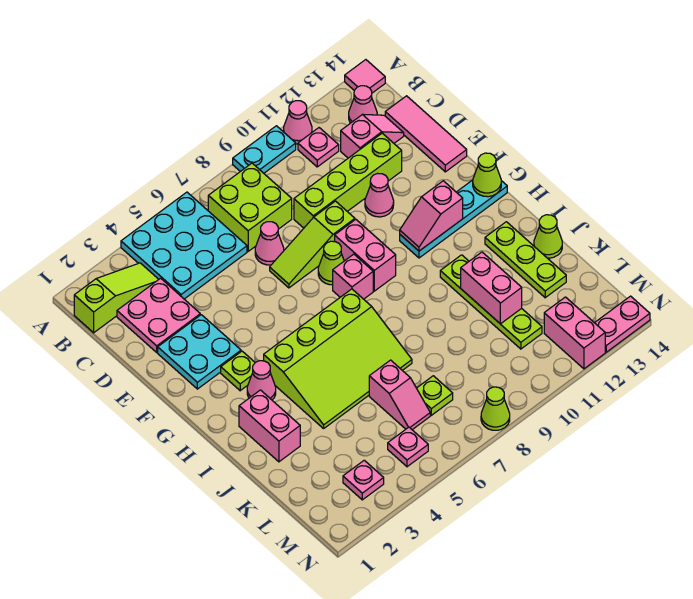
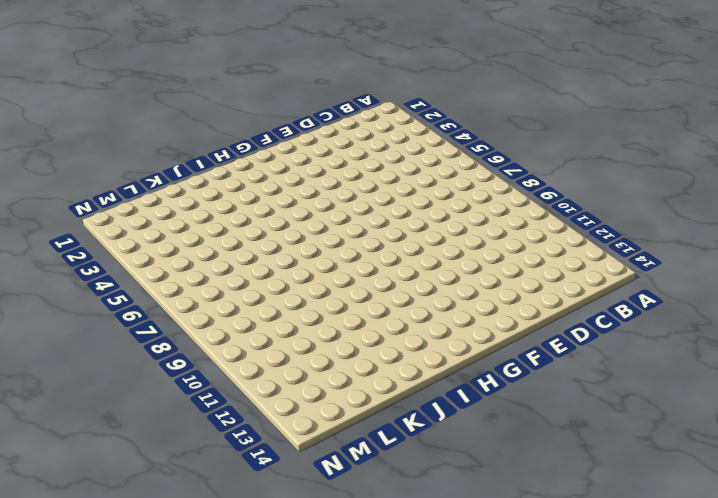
none -> cyan plate A4:C6 level 1
none -> cyan plate A9:A10 level 1
none -> pink cone A11 level 1
none -> pink tile A14 level 1

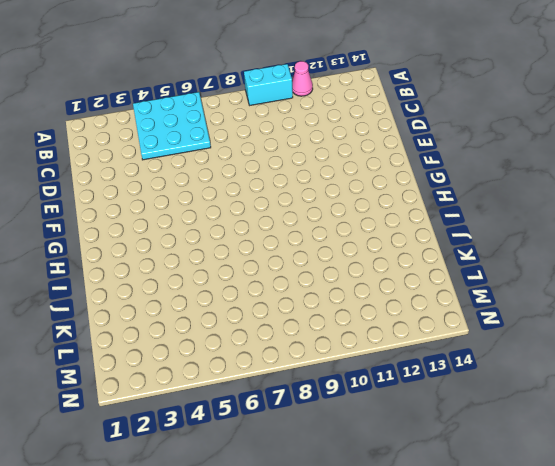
cyan brick A9:A10 level 1 -> cyan plate A9:A10 level 1
none -> pink tile A14 level 1
none -> lime slope B1:B3 level 1 top 1
none -> lime brick B7:C8 level 1
none -> pink plate B11 level 1

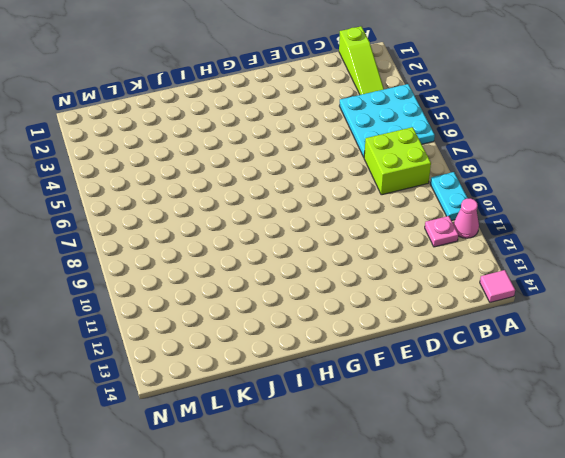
none -> pink cone B13 level 1
none -> pink plate C2:D3 level 1
none -> pink slope C12:C13 level 1 top 12
none -> pink tile C14:E14 level 1

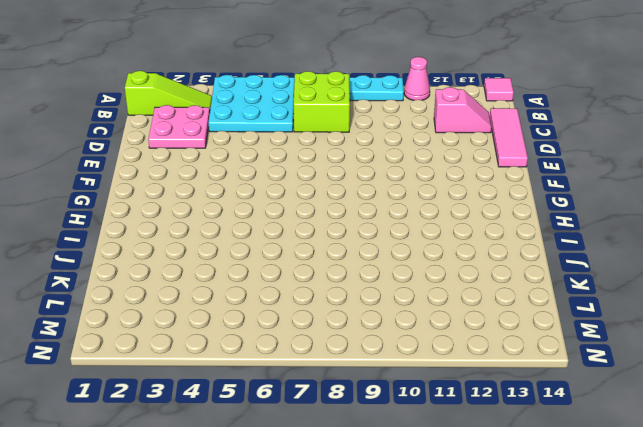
none -> pink plate B11 level 1
none -> pink cone B13 level 1
none -> pink cone D7 level 1
none -> lime brick D9:D12 level 1

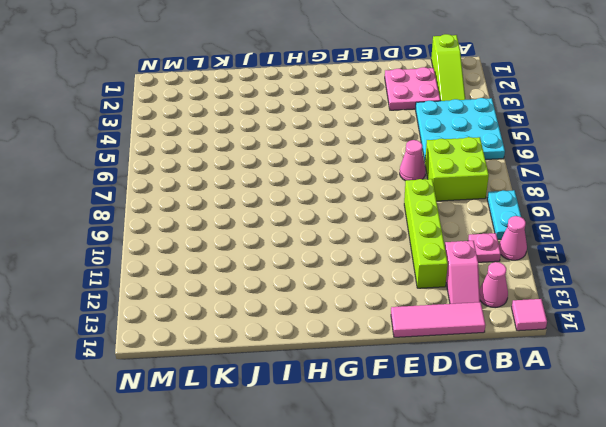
none -> cyan plate E2:F3 level 1
none -> lime slope E7:E9 level 1 top 9
none -> pink cone E11 level 1
none -> lime cone F8 level 1

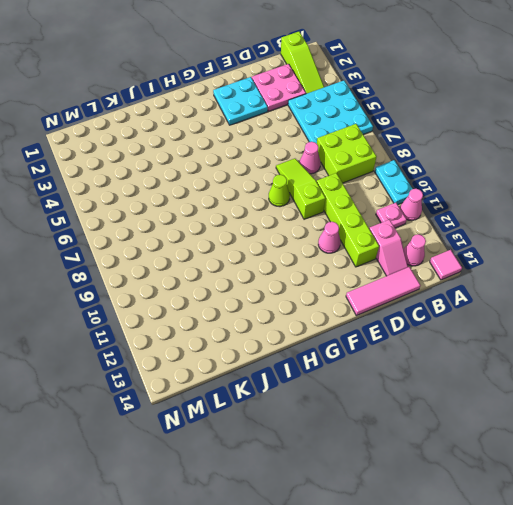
none -> pink brick F9:G9 level 1
none -> lime plate G3 level 1
none -> pink brick G8 level 1
none -> cyan plate G11:G14 level 1

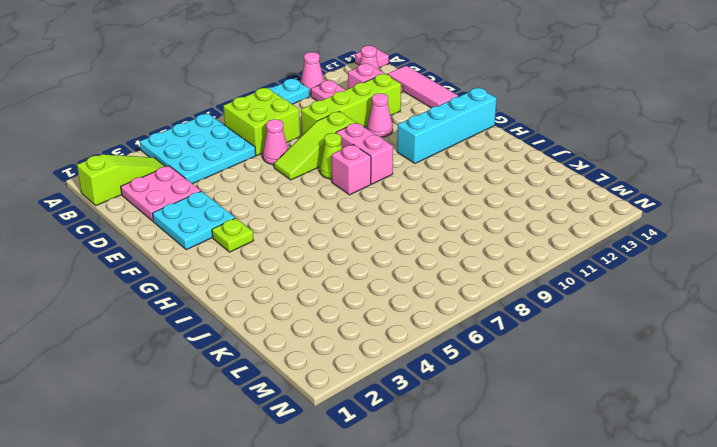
cyan brick G11:G14 level 1 -> cyan plate G11:G14 level 1
none -> pink cone H3 level 1
none -> lime slope H4:J7 level 1 top H
none -> pink brick I2:J2 level 1
none -> lime plate I11:L11 level 1

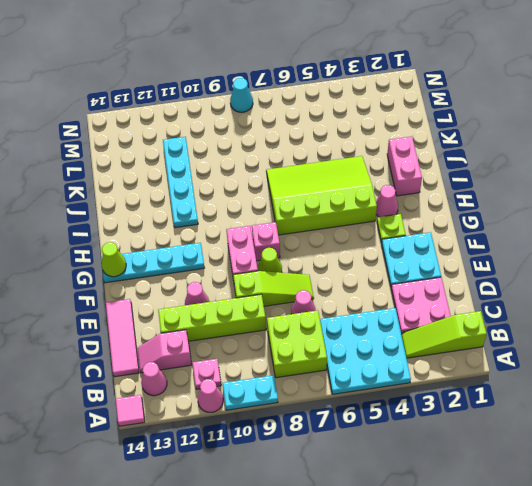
cyan plate I11:L11 level 1 -> lime plate I11:L11 level 1
cyan cone N8 level 1 -> lime cone N8 level 1
none -> lime plate I13:K13 level 1
none -> lime cone J14 level 1
none -> pink slope K6:L6 level 1 top K
none -> lime plate L7 level 1

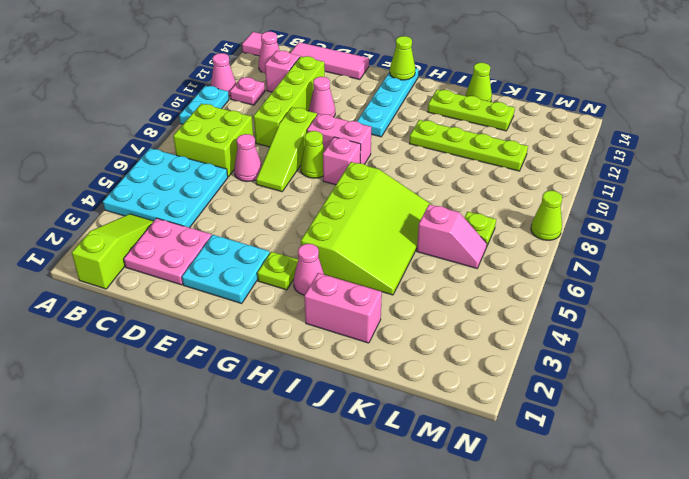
none -> pink plate M3 level 1
none -> pink plate M5 level 1
none -> pink brick M12:N12 level 1
none -> pink plate N13:N14 level 1

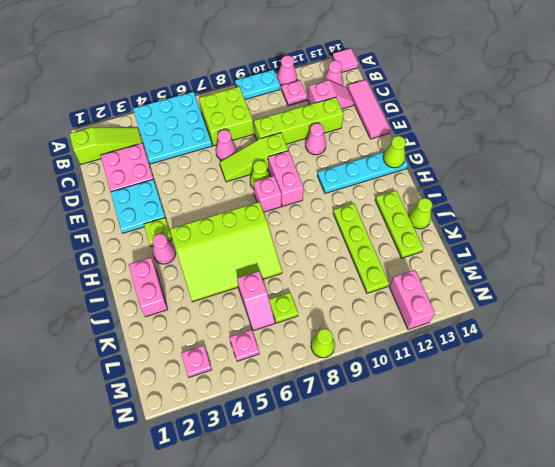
none -> pink plate N13:N14 level 1
none -> pink slope G11:G12 level 2 top 12
none -> pink brick J11:K11 level 2

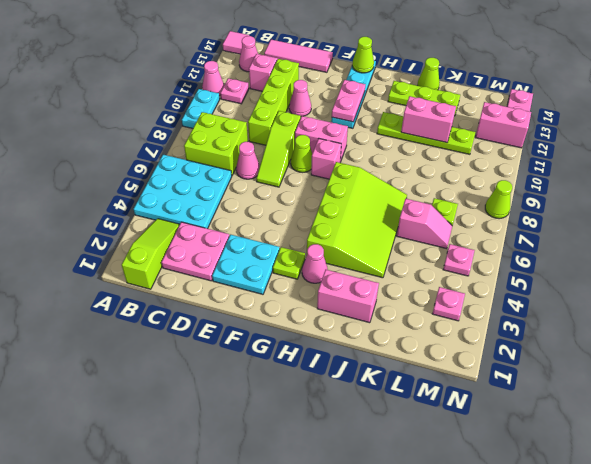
pink plate G11:G12 level 2 -> pink slope G11:G12 level 2 top 12

